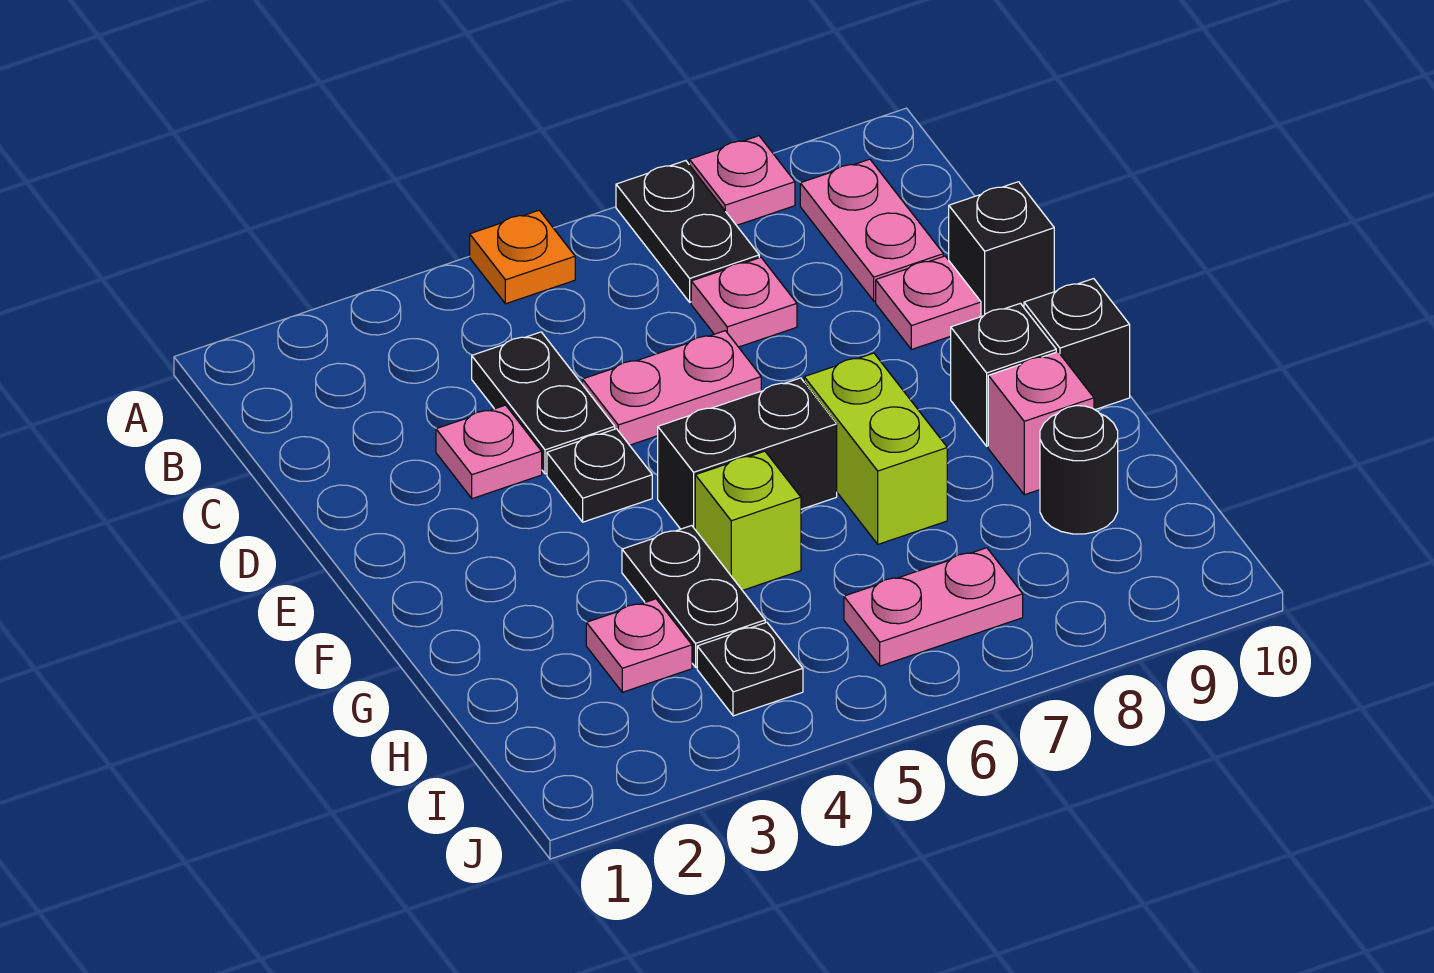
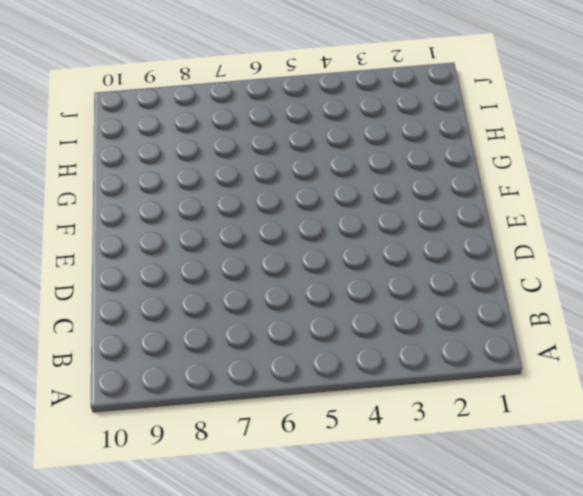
none -> orange plate A5 level 1
none -> black plate A7:B7 level 1
none -> pink plate A8 level 1

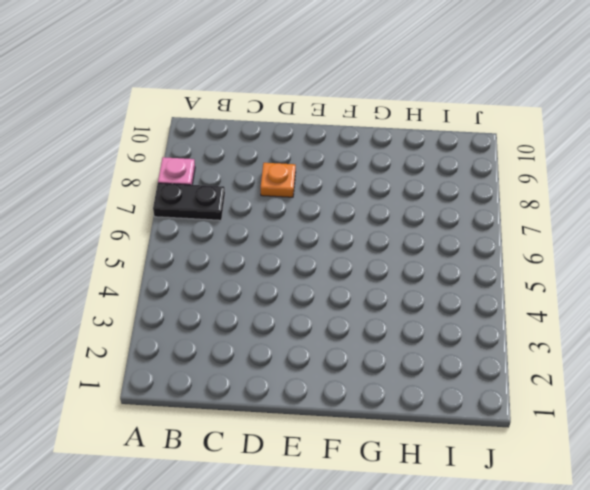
orange plate D8 level 1 -> orange plate A5 level 1
none -> pink plate B9:C9 level 1
none -> black plate C4:D4 level 1
none -> pink plate C7 level 1

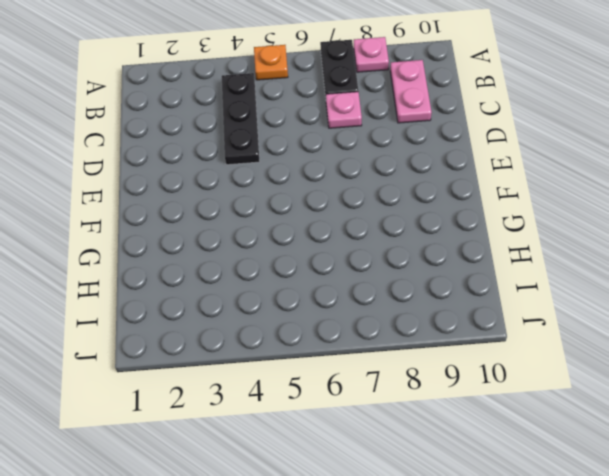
black plate B4:D4 level 1 -> black plate C4:D4 level 1
none -> pink plate D3 level 1
none -> pink plate D5:D6 level 1
none -> pink plate D9 level 1

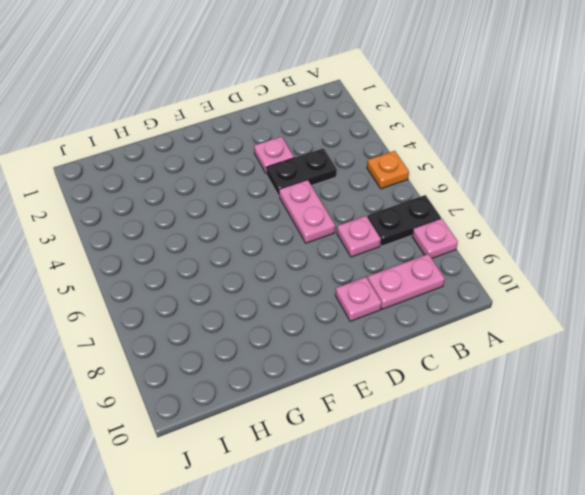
none -> black brick D10 level 1
none -> black plate E4 level 1
none -> black brick F5:F6 level 1

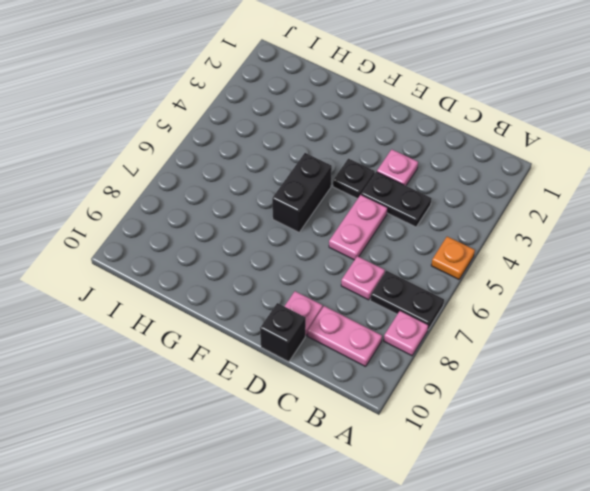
none -> lime brick F7:G7 level 1
none -> black brick F9 level 1
none -> black brick F10 level 1

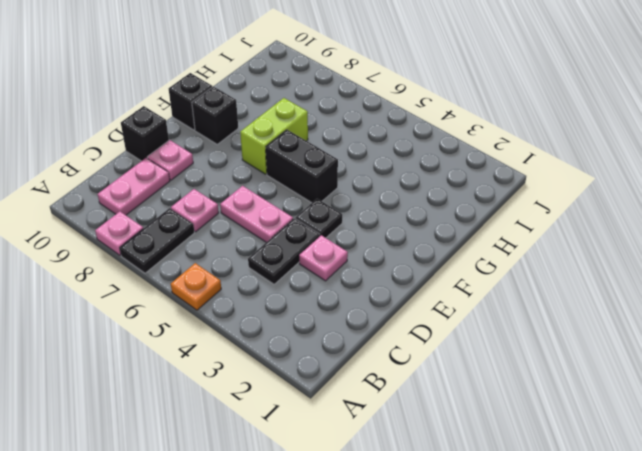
none -> black plate G4:H4 level 1
none -> lime brick G5 level 1
none -> pink brick G9 level 1

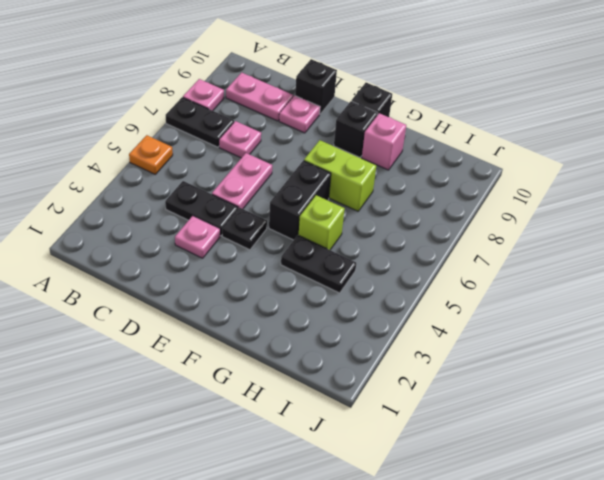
none -> pink plate H3 level 1
none -> black round brick H9 level 1
none -> black plate I4 level 1

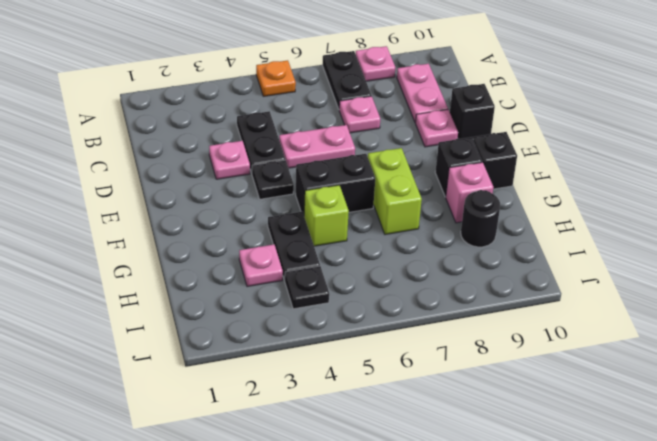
none -> pink plate I6:I7 level 1

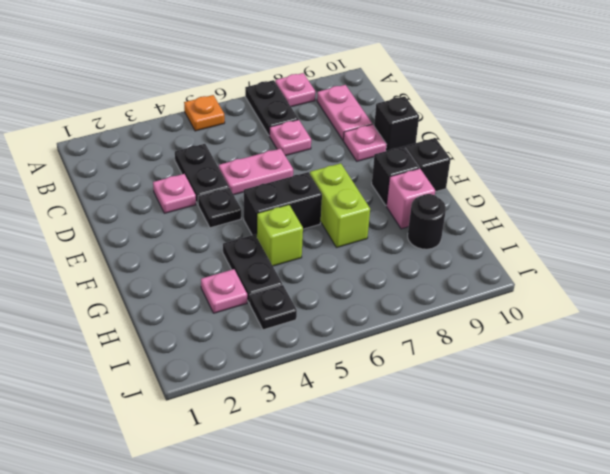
none -> pink plate I6:I7 level 1

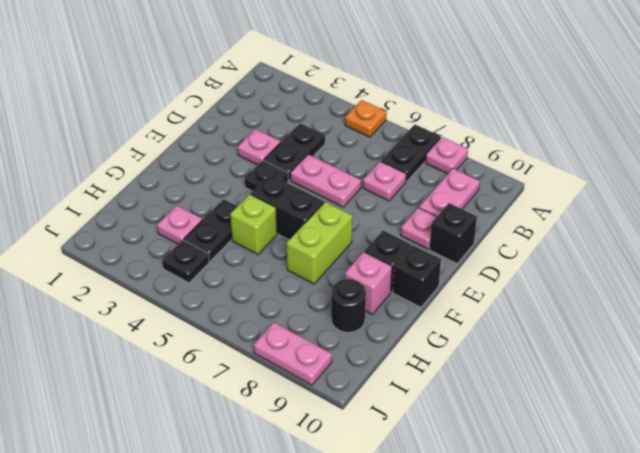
pink plate J8:J9 level 1 -> pink plate I6:I7 level 1

